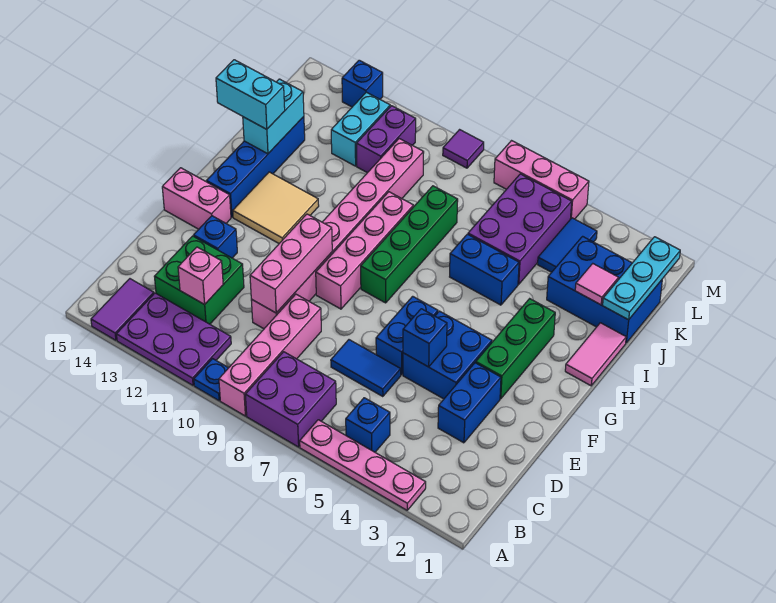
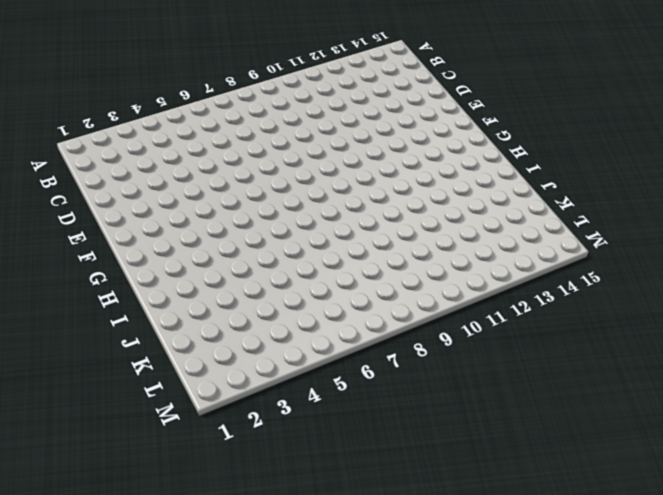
none -> pink plate A3:A6 level 1
none -> purple brick A7:B8 level 1
none -> pink brick A9:D9 level 1
none -> blue plate A10 level 1

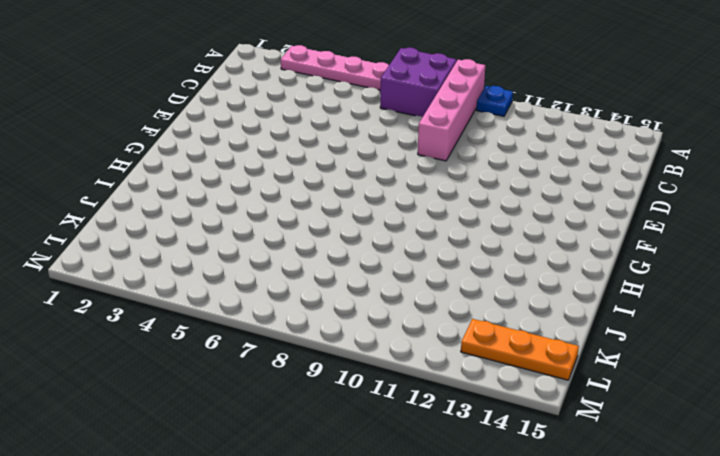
orange plate L13:L15 level 1 -> none
none -> purple plate A11:B13 level 1
none -> purple tile A14:B14 level 1
none -> blue brick B5 level 1
none -> green brick C12:D13 level 1

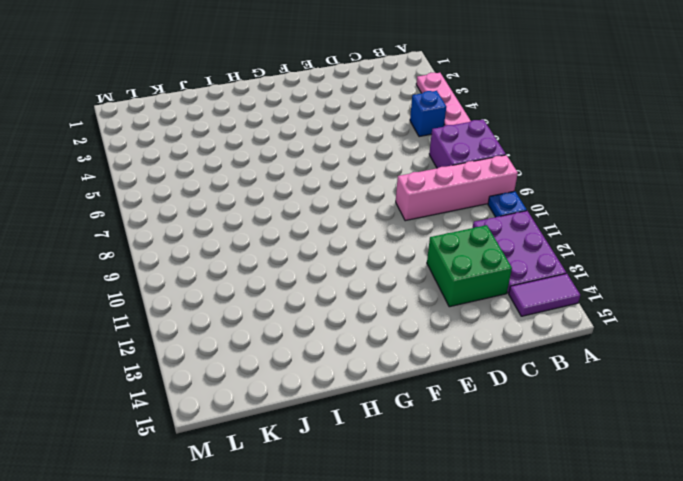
none -> blue brick D3:E3 level 1
none -> blue tile D6:D7 level 1
none -> pink brick D10:K10 level 1
none -> blue brick E4:F5 level 1

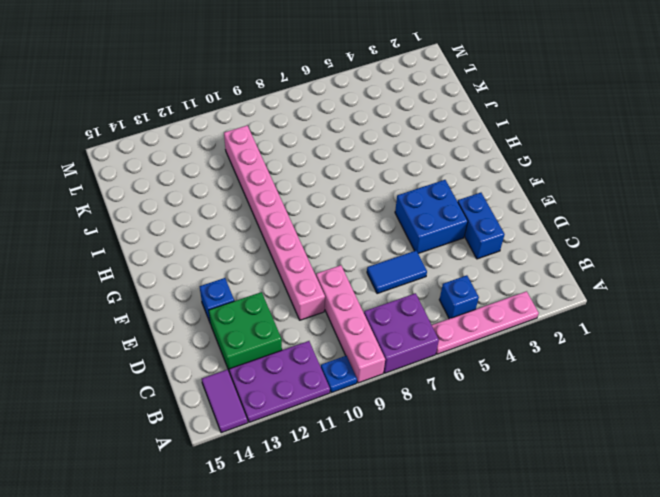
none -> blue brick E6:F6 level 1
none -> green brick F3:H3 level 1
none -> pink brick F9:I9 level 1
none -> pink brick F14:F15 level 1

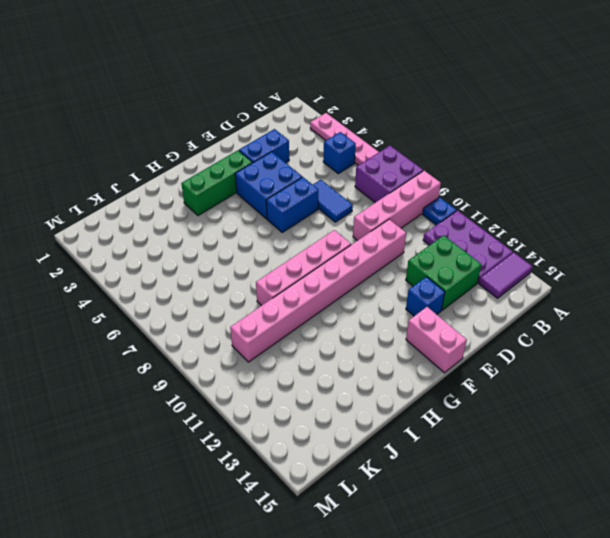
none -> green brick G8:J8 level 1
none -> tan tile G12:H13 level 1
none -> blue brick G14:J14 level 1
none -> pink tile H1:I1 level 1

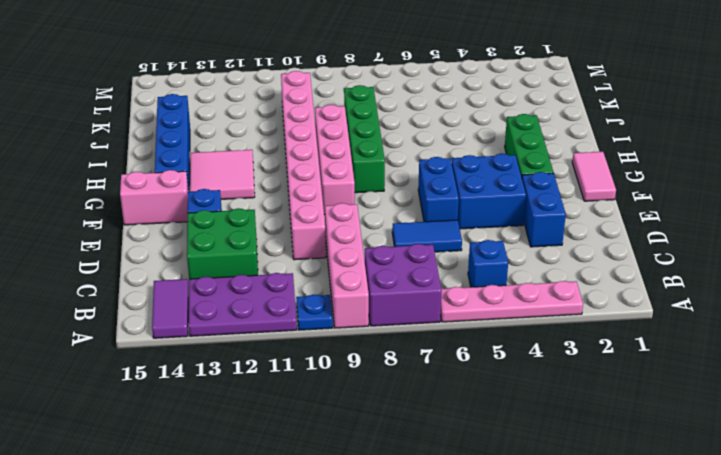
pink tile F1:G1 level 1 -> pink tile H1:I1 level 1
pink tile G12:H13 level 1 -> tan tile G12:H13 level 1
none -> blue brick I5:I6 level 1
none -> blue brick J1:K3 level 1
none -> purple brick J5:L6 level 1
none -> blue tile K4:L4 level 1

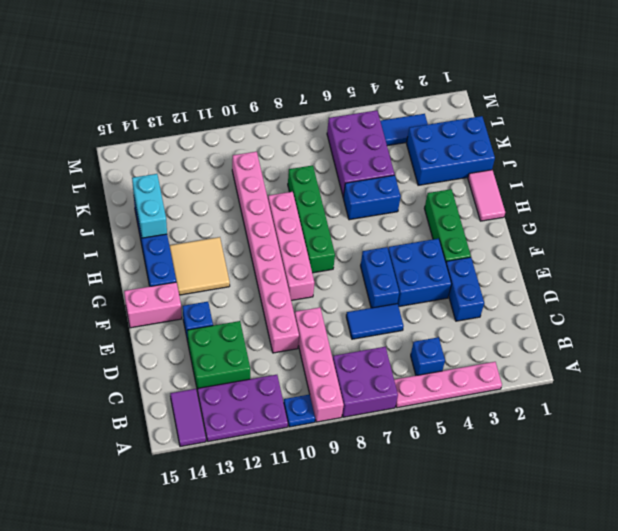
blue tile L3:L4 level 1 -> blue tile K4:L4 level 1
none -> purple brick K11:L11 level 1
none -> cyan brick K12:L12 level 1
none -> pink brick M5:M7 level 1
none -> purple tile M9 level 1

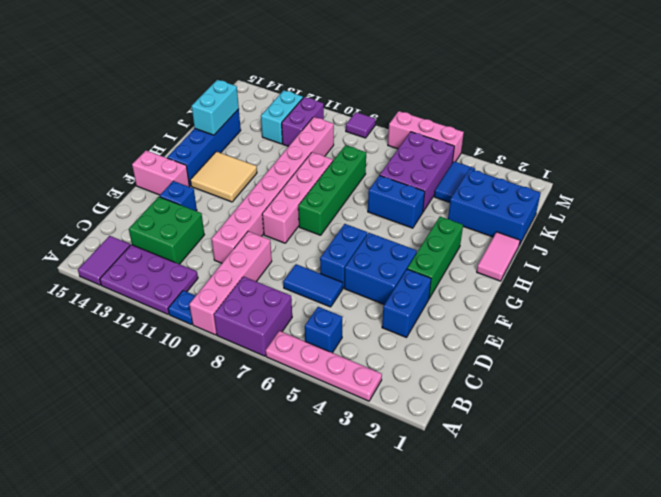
none -> blue brick M13 level 1
none -> pink brick C12 level 2
none -> pink brick D10:F10 level 2
none -> blue brick E5 level 2

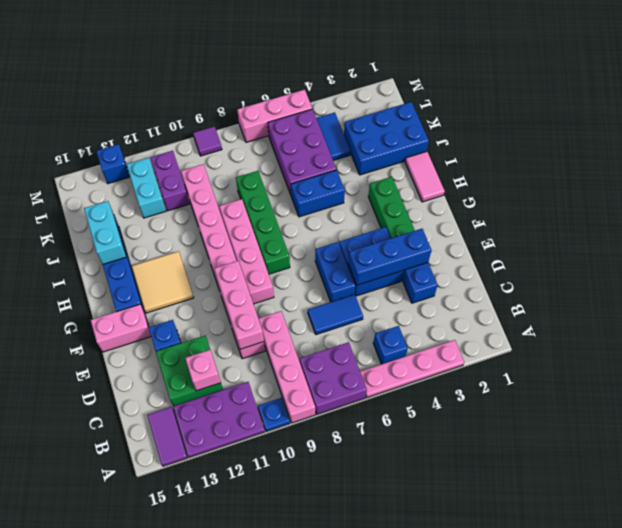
blue brick E3:E5 level 2 -> blue brick E5 level 2
none -> cyan plate J1:L1 level 2
none -> pink tile J2 level 2
none -> cyan brick I14:I15 level 3

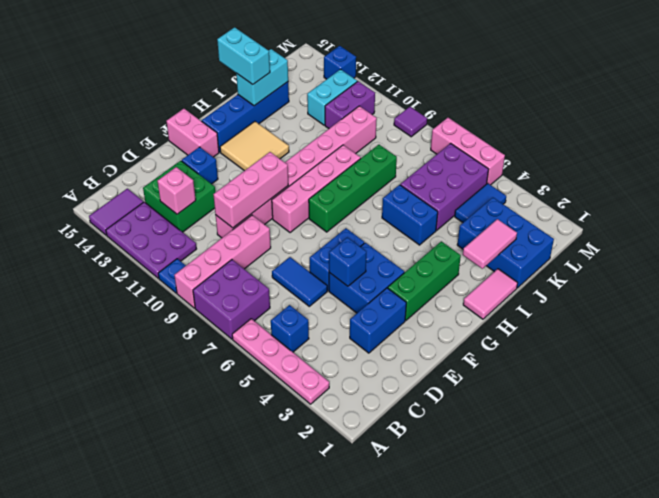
pink tile I2:J2 level 2 -> pink tile J2 level 2
none -> cyan plate J1:L1 level 2

